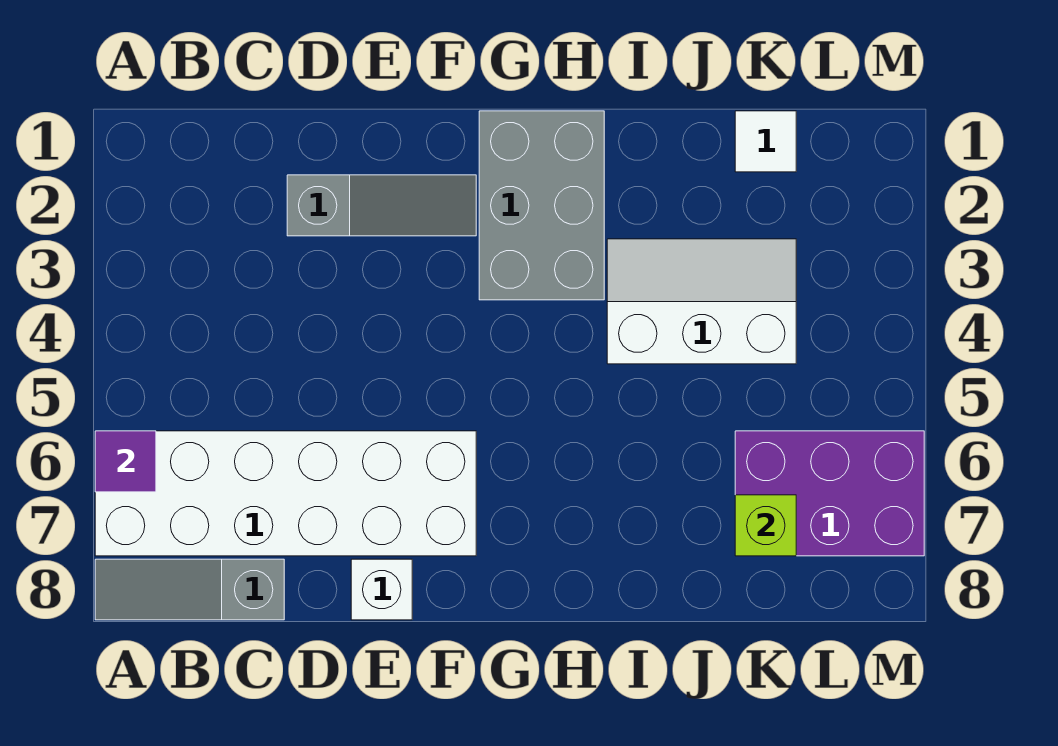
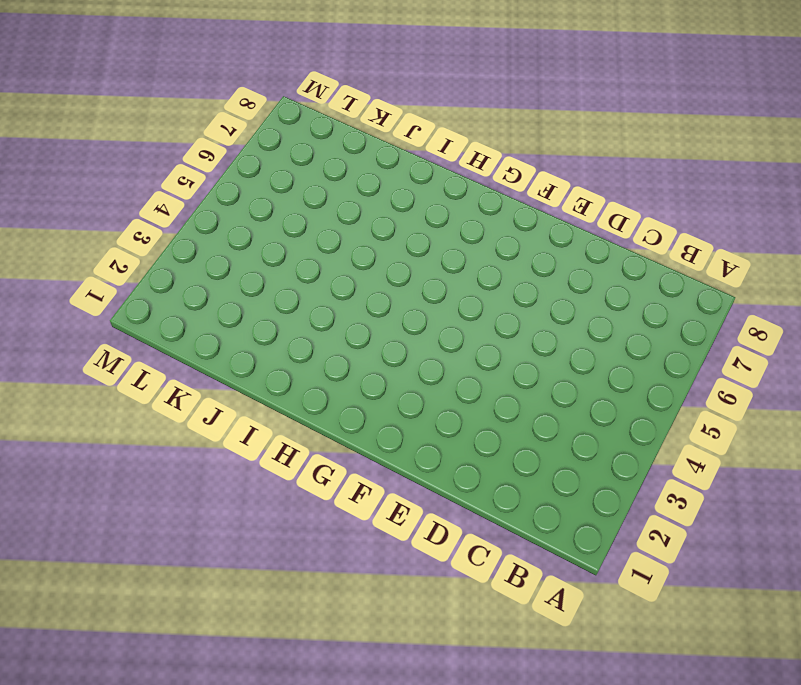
none -> white brick A6:F7 level 1
none -> grey slope A8:C8 level 1 top C

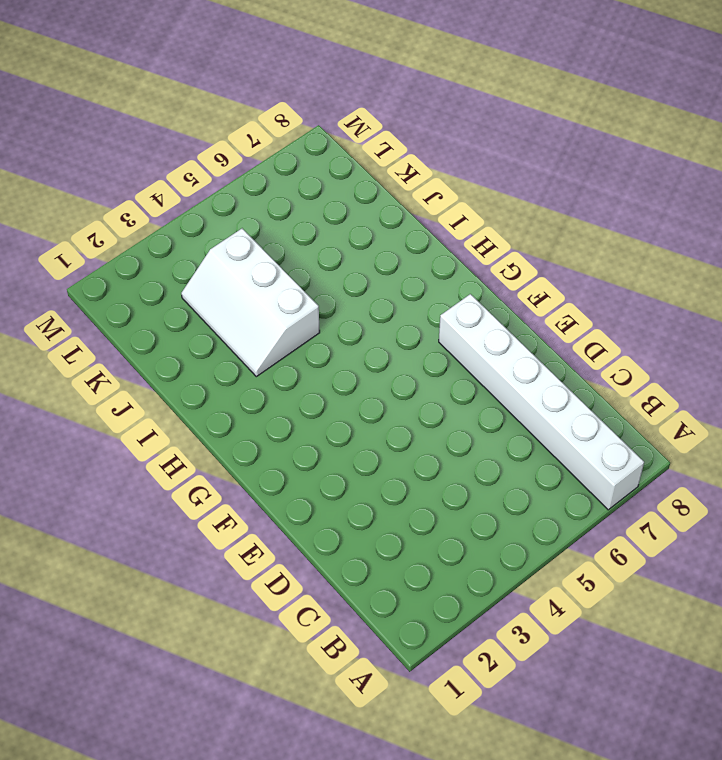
white brick A7:F7 level 1 -> white brick A6:F7 level 1
none -> grey slope A8:C8 level 1 top C
none -> grey slope D2:F2 level 1 top D

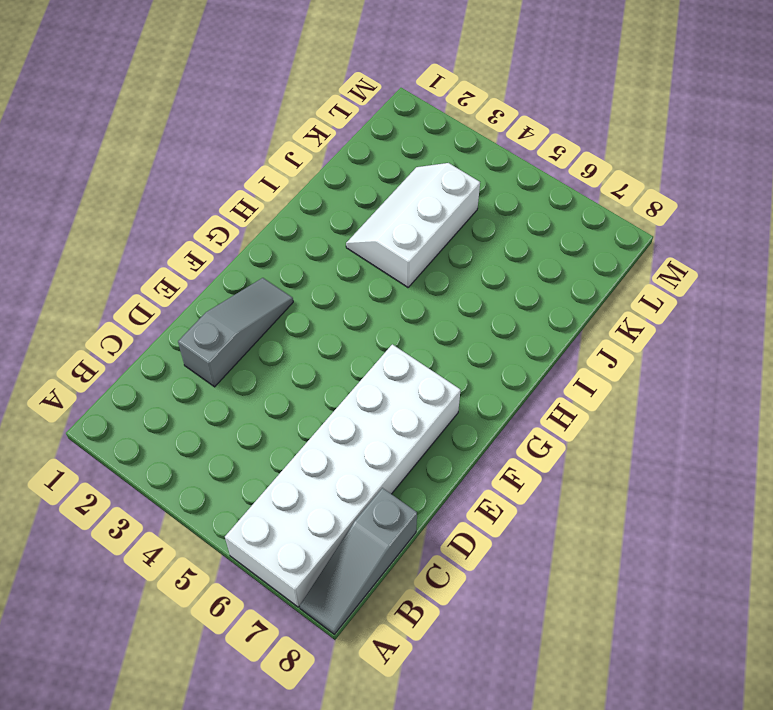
none -> white brick E8 level 1
none -> grey brick G1:H3 level 1

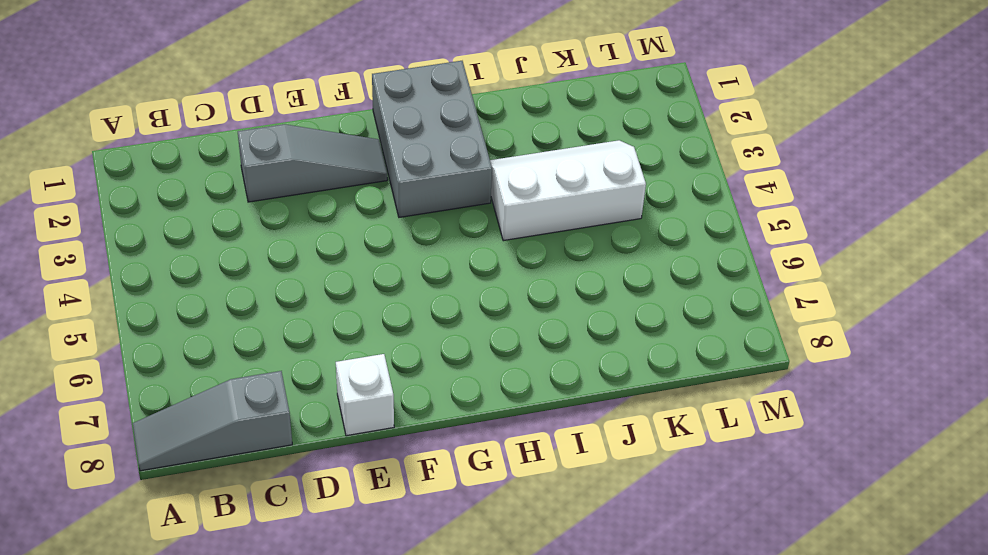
none -> white brick A6:F7 level 1
none -> white tile K1 level 1

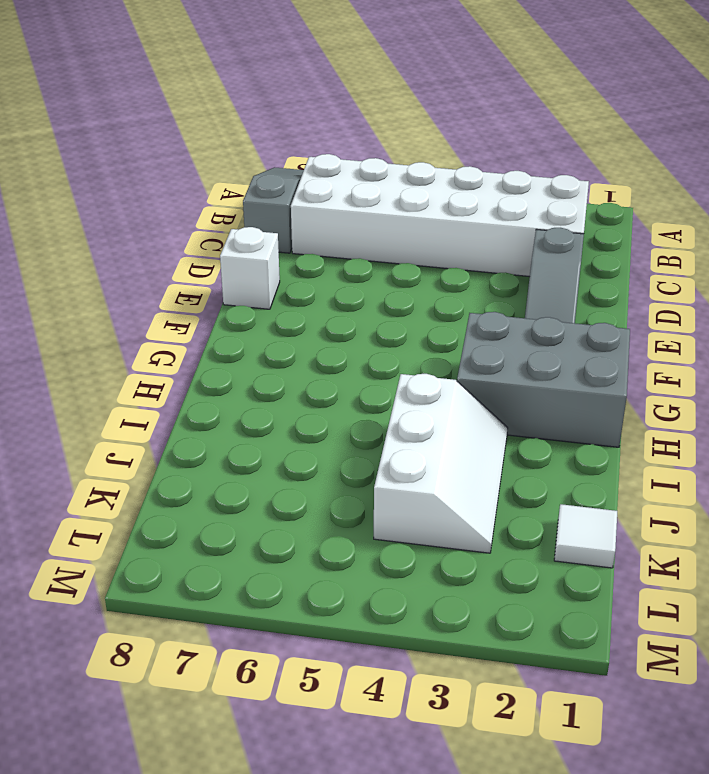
white brick B2:C7 level 1 -> white brick A6:F7 level 1
none -> purple brick K6:M7 level 1
none -> purple tile A6 level 2

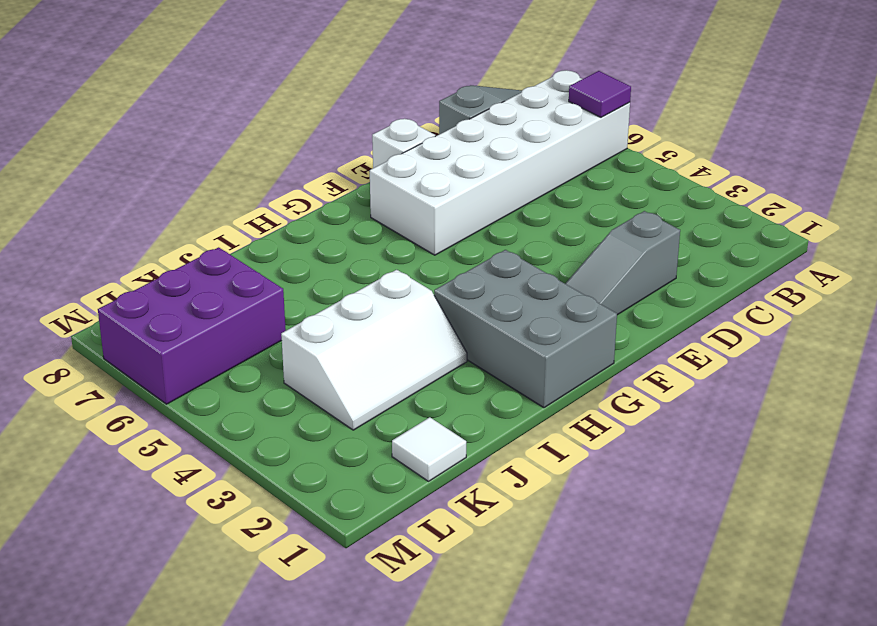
none -> lime brick K7 level 2

